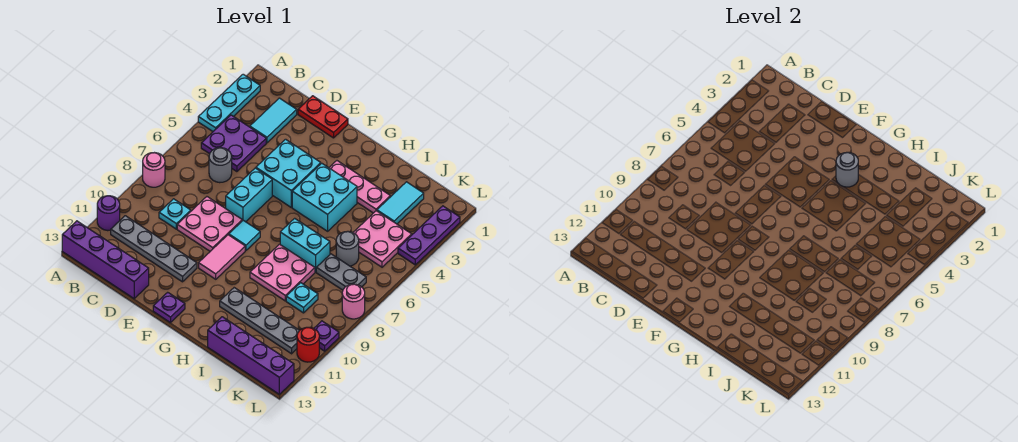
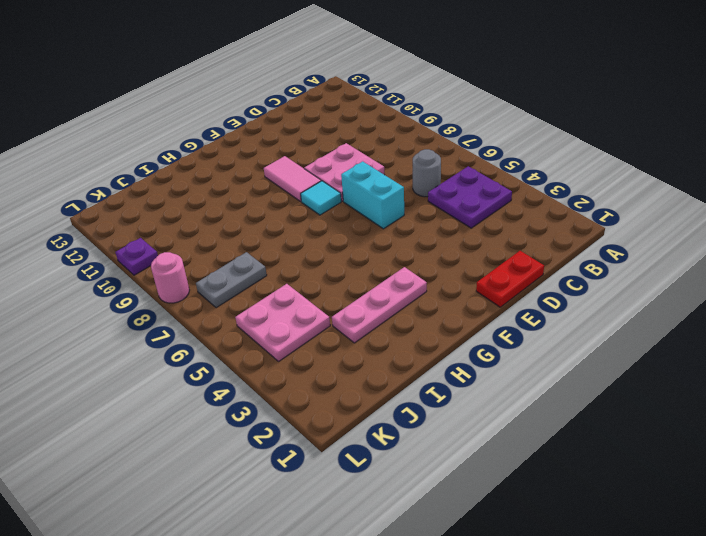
none -> cyan plate A2:A4 level 1
none -> pink round brick A8 level 1
none -> purple round brick A11 level 1
none -> purple brick A13:D13 level 1

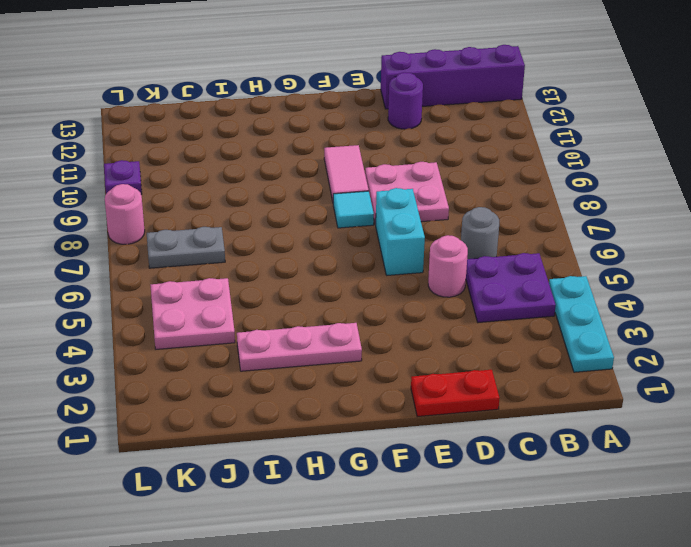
pink round brick D5 level 1 -> pink round brick A8 level 1
purple round brick D12 level 1 -> purple round brick A11 level 1
none -> grey plate B11:E11 level 1
none -> cyan tile C2:C3 level 1
none -> cyan plate C9 level 1
none -> cyan brick E4:F5 level 1

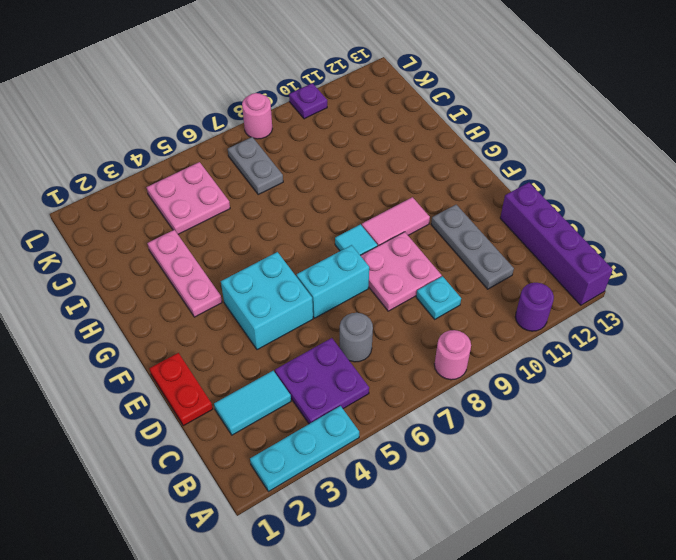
grey plate C11:E11 level 1 -> grey plate B11:E11 level 1
none -> purple plate F13 level 1
none -> cyan brick G4:H5 level 1
none -> cyan brick H7:I7 level 1
none -> pink plate H8:I9 level 1

